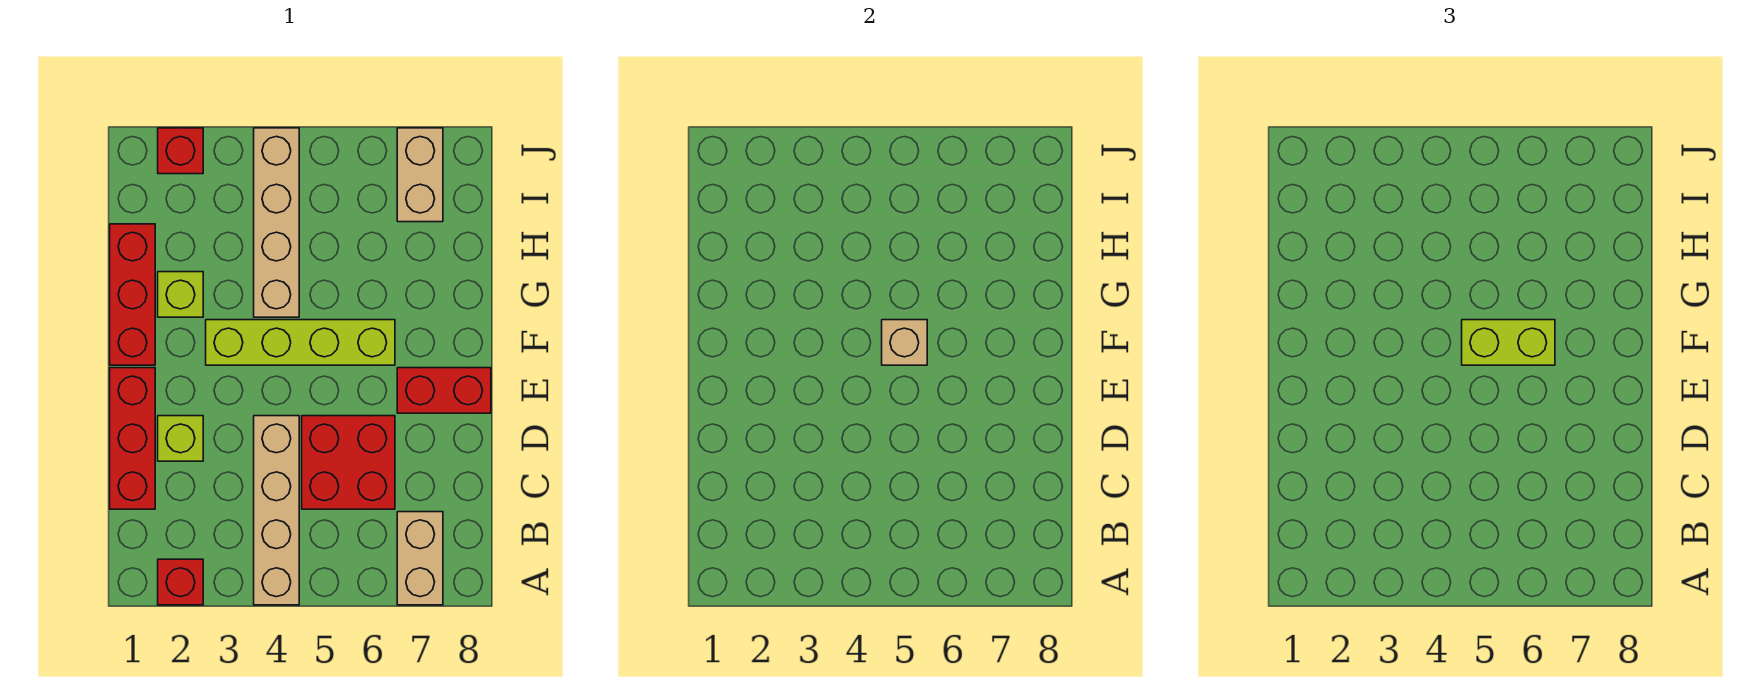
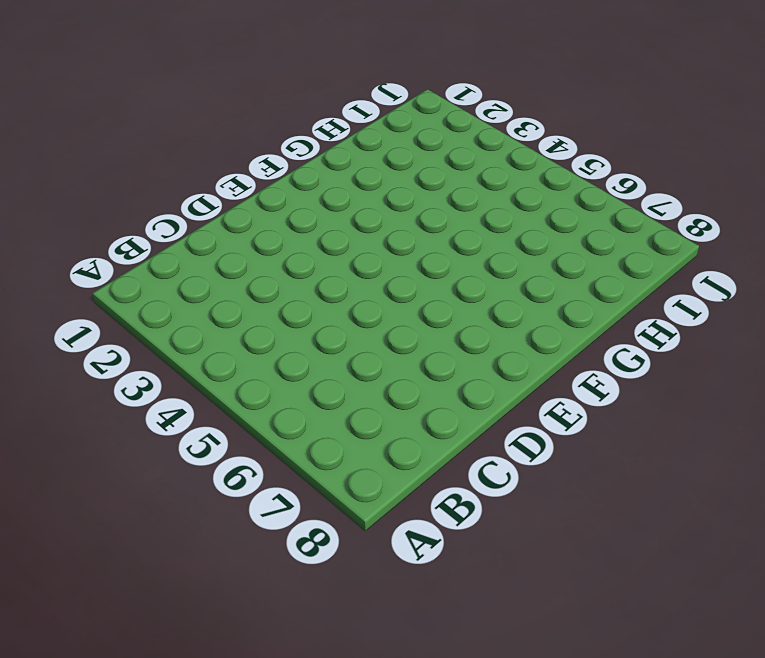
none -> red brick A2 level 1
none -> tan brick A4:D4 level 1
none -> tan brick A7:B7 level 1

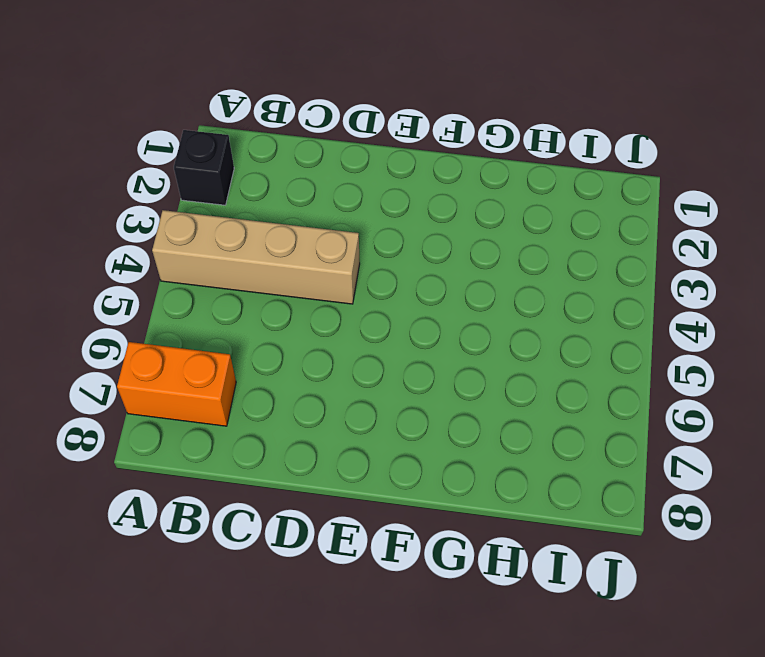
black brick A2 level 1 -> red brick A2 level 1
orange brick A7:B7 level 1 -> tan brick A7:B7 level 1
none -> red brick C1:E1 level 1
none -> red brick C5:D6 level 1
none -> lime brick D2 level 1

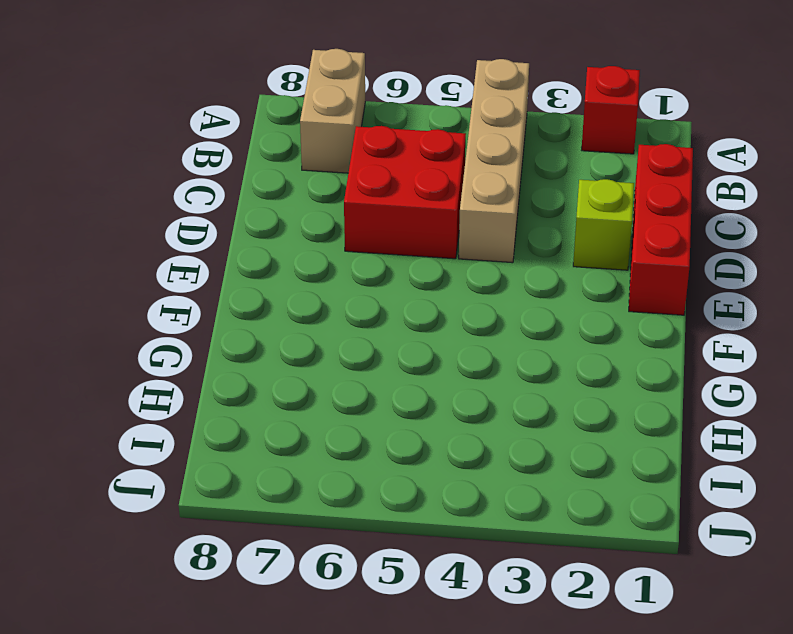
none -> red brick E7:E8 level 1
none -> red brick F1:H1 level 1
none -> lime brick F3:F6 level 1

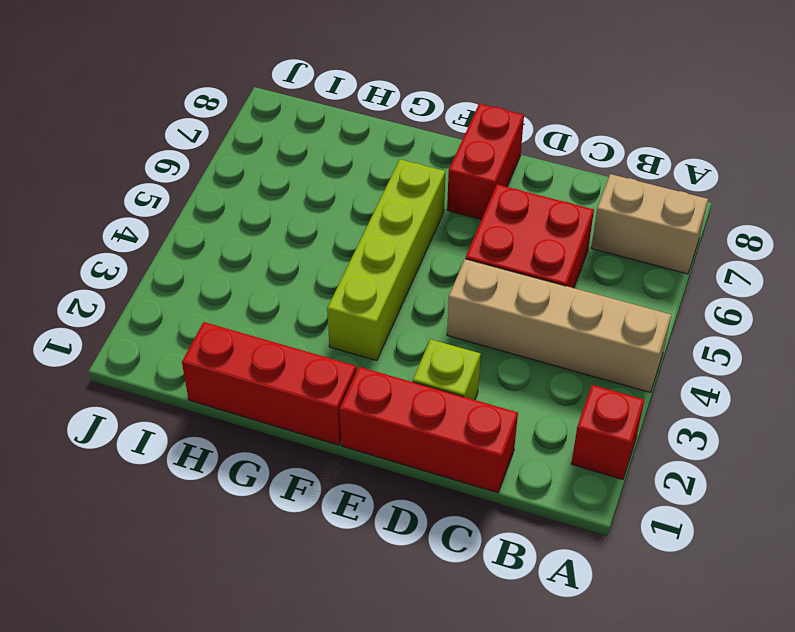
none -> lime brick G2 level 1
none -> tan brick G4:J4 level 1
none -> tan brick I7:J7 level 1

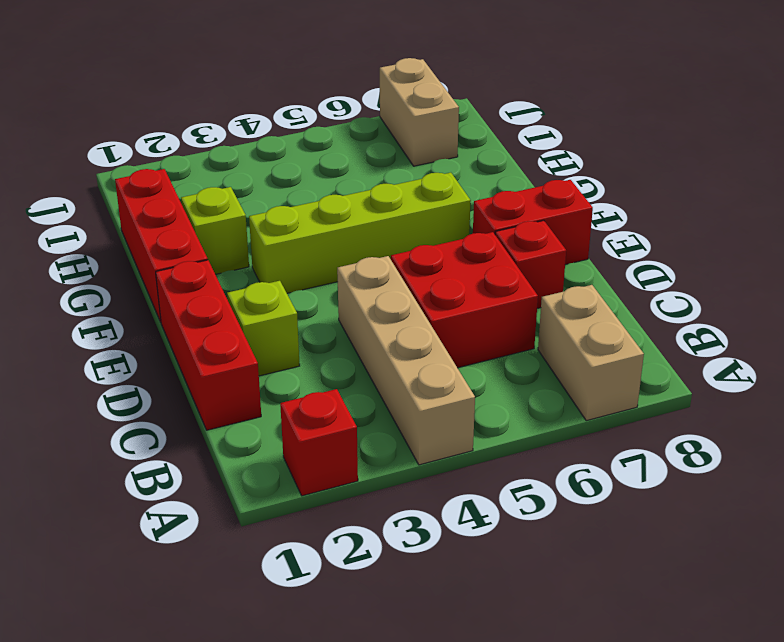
red brick D7 level 1 -> red brick J2 level 1
none -> tan brick G4:J4 level 1
none -> tan brick F5 level 2
none -> lime brick F5:F6 level 3

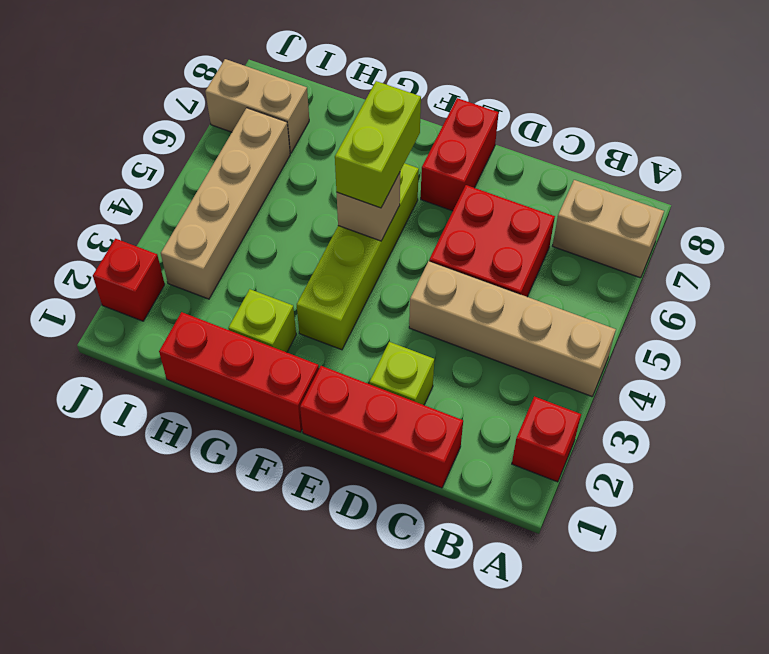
tan brick I3:I6 level 1 -> tan brick G4:J4 level 1

